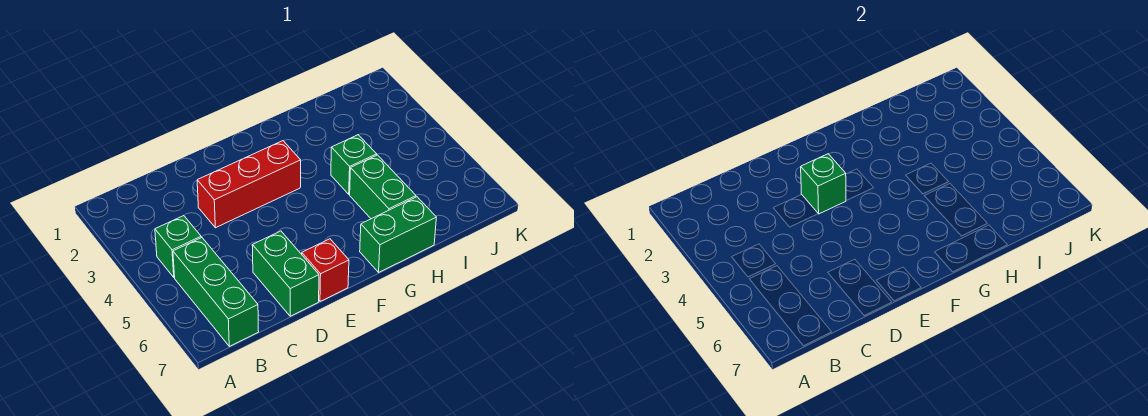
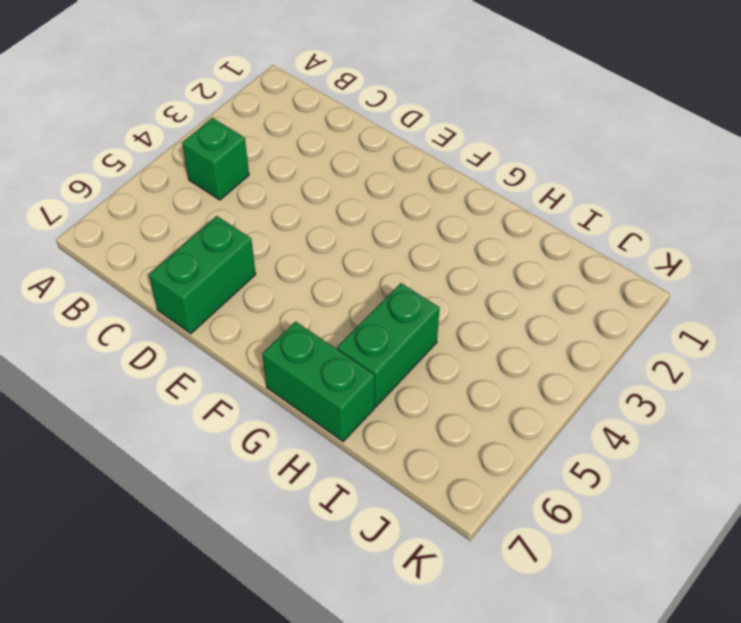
none -> green brick B5:B7 level 1
none -> red brick D3:F3 level 1

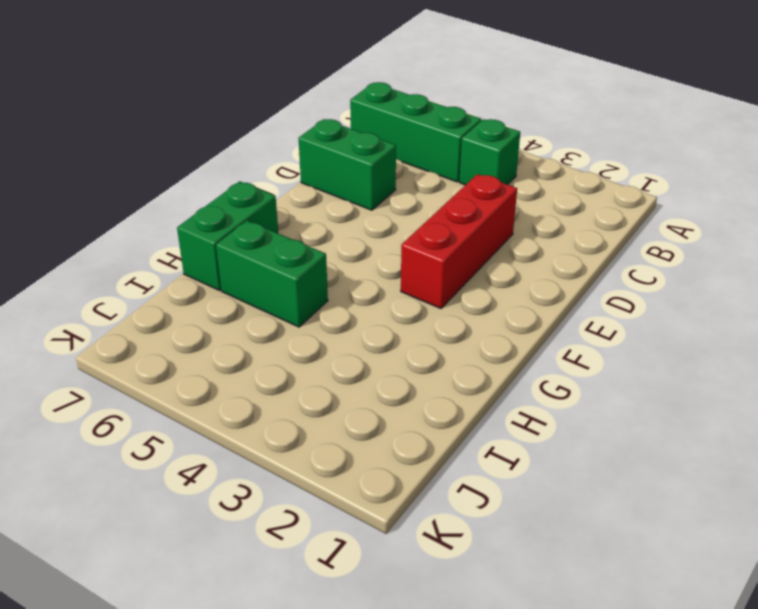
none -> red brick E7 level 1
none -> green brick H4 level 1

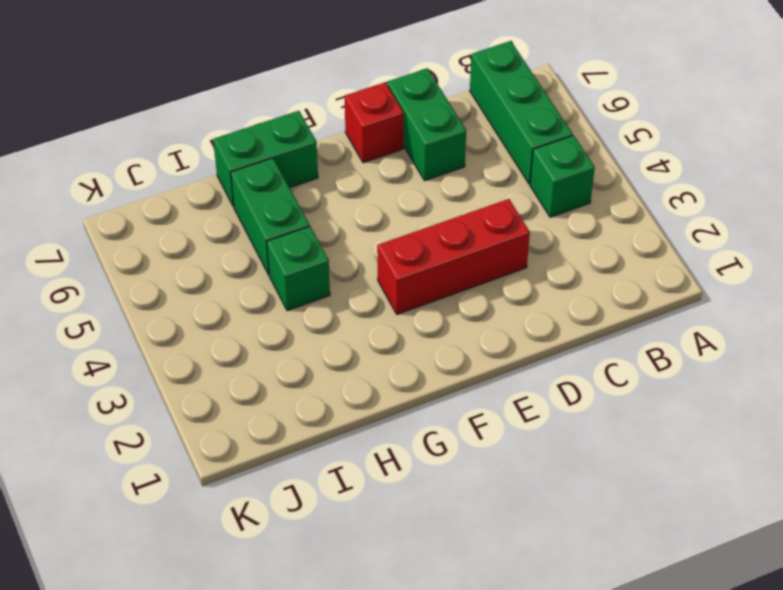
none -> green brick E3 level 2

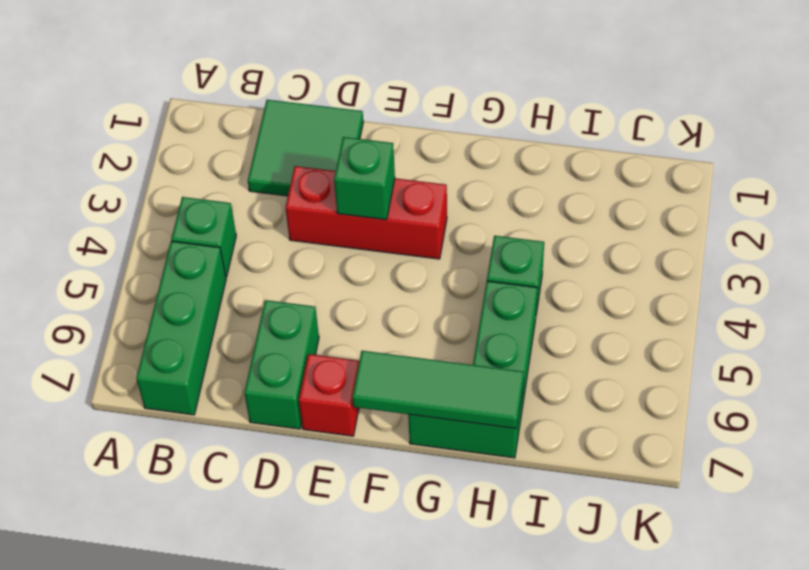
green tile C1:D2 level 1 -> none
green tile F7:H7 level 2 -> none

